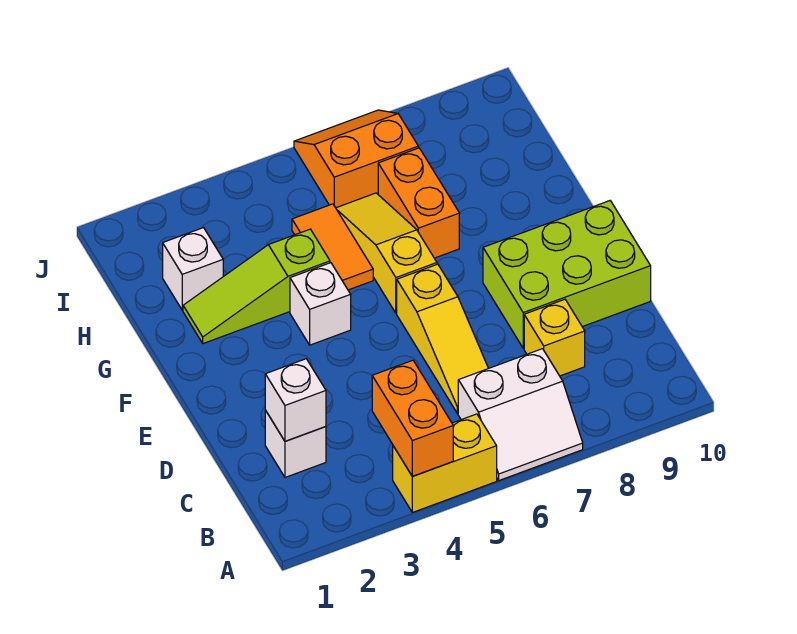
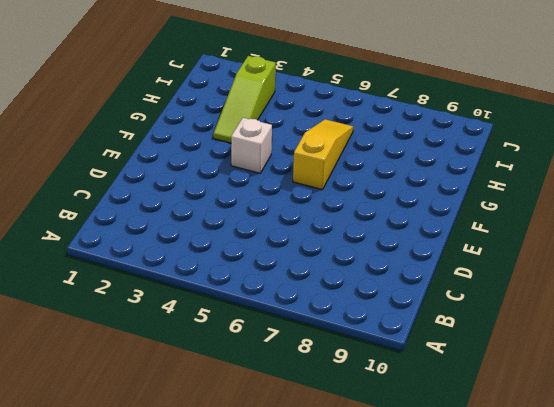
lime slope G3:I3 level 1 top I -> lime slope G2:G4 level 1 top 4
none -> yellow brick A4:A5 level 1
none -> white slope A6:B7 level 1 top B
none -> white brick C2 level 1

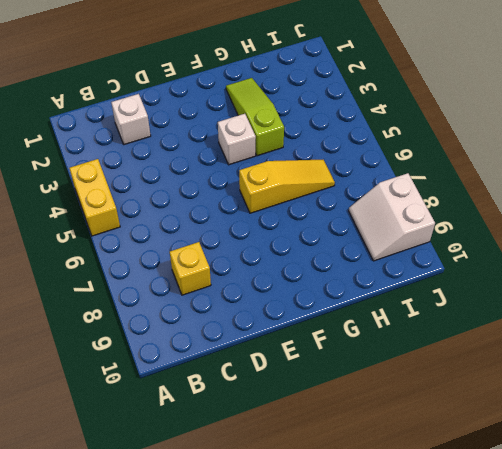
white slope I8:J9 level 1 top J -> white slope A6:B7 level 1 top B
none -> yellow slope C6:E6 level 1 top E
none -> lime brick D8:E10 level 1
none -> orange tile G5:H5 level 1

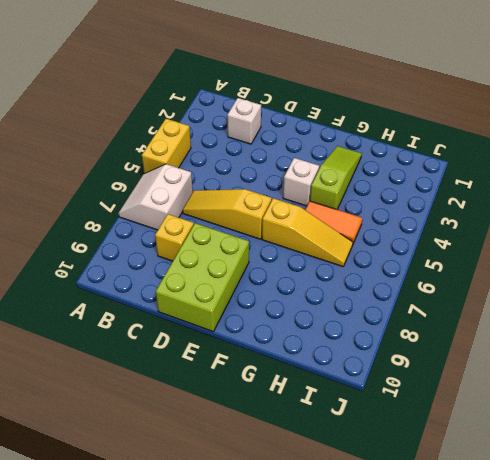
none -> orange brick G7:H7 level 1
none -> white brick H2 level 1
none -> orange slope I6:J7 level 1 top I

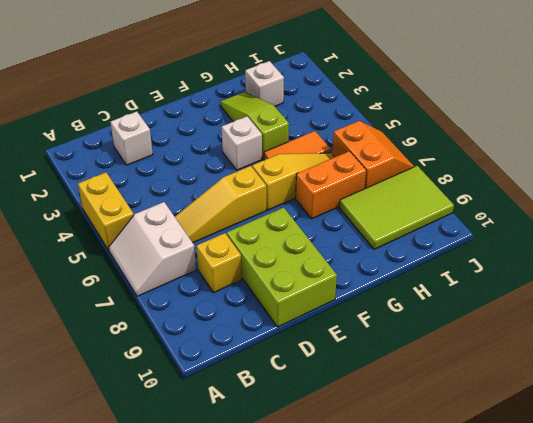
lime tile H8:J9 level 1 -> none
none -> orange brick A4:B4 level 2
none -> white brick C2 level 2

